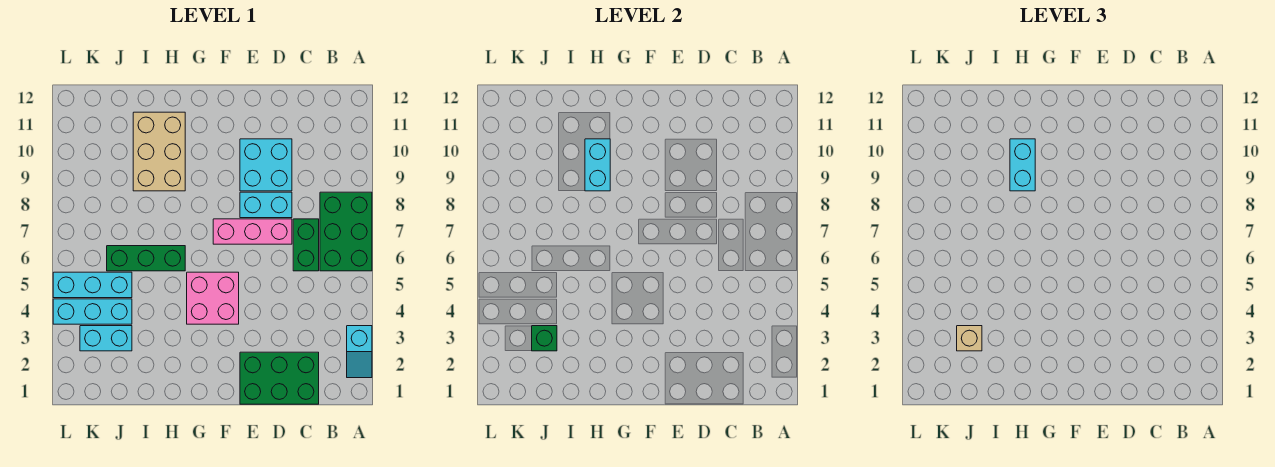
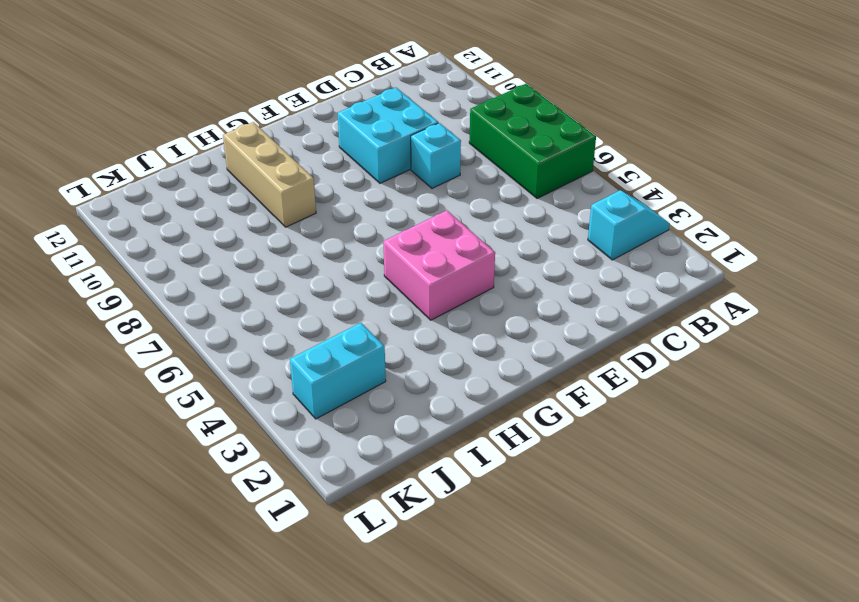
cyan slope A3:B3 level 1 top B -> cyan slope A2:A3 level 1 top 3
cyan brick D8 level 1 -> cyan brick D8:E8 level 1
tan brick H9:H11 level 1 -> tan brick H9:I11 level 1
none -> green brick C1:E2 level 1
none -> green brick C6:C7 level 1
none -> pink brick D7:F7 level 1

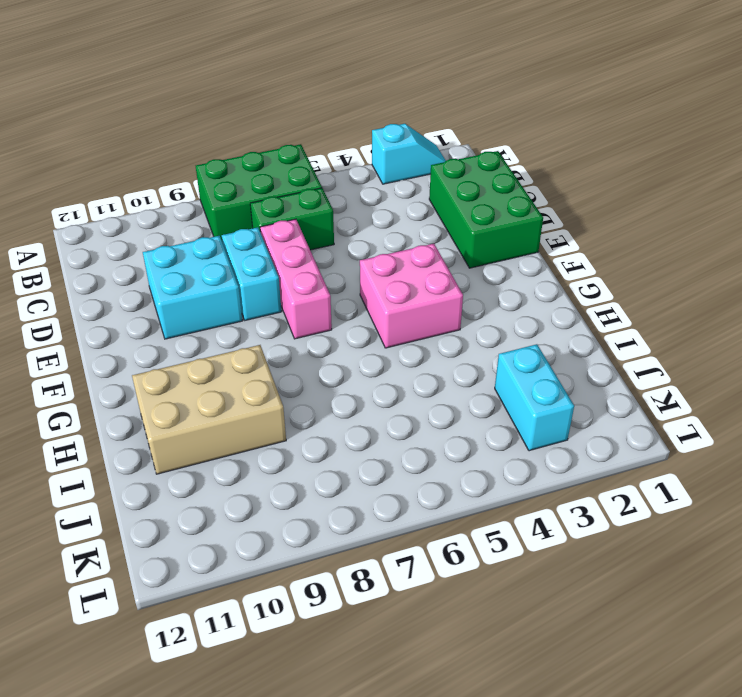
none -> green brick H6:J6 level 1
none -> cyan brick J4:L4 level 1
none -> cyan brick J5:L5 level 1

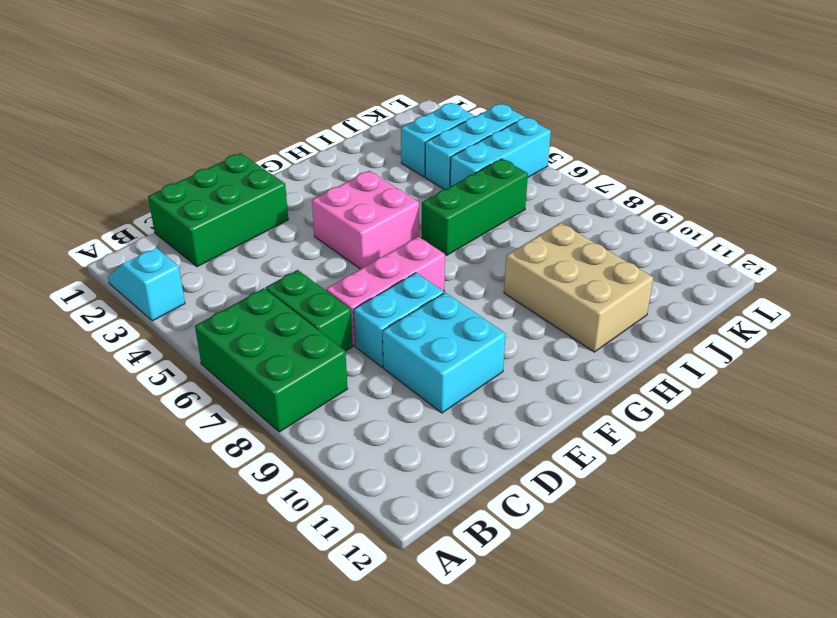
none -> cyan brick H9:H10 level 2
none -> green brick J3 level 2
none -> cyan brick H9:H10 level 3

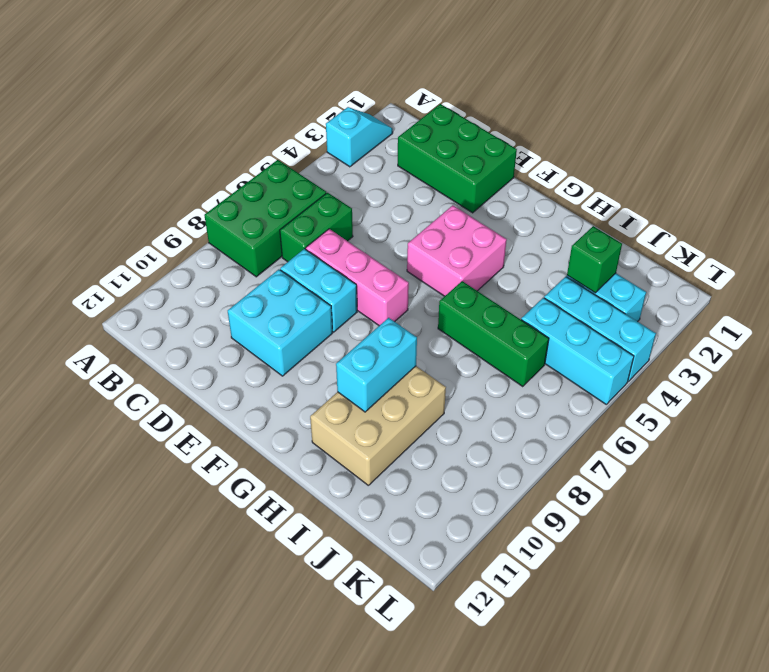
none -> cyan brick H9:H10 level 3
none -> tan brick J3 level 3

